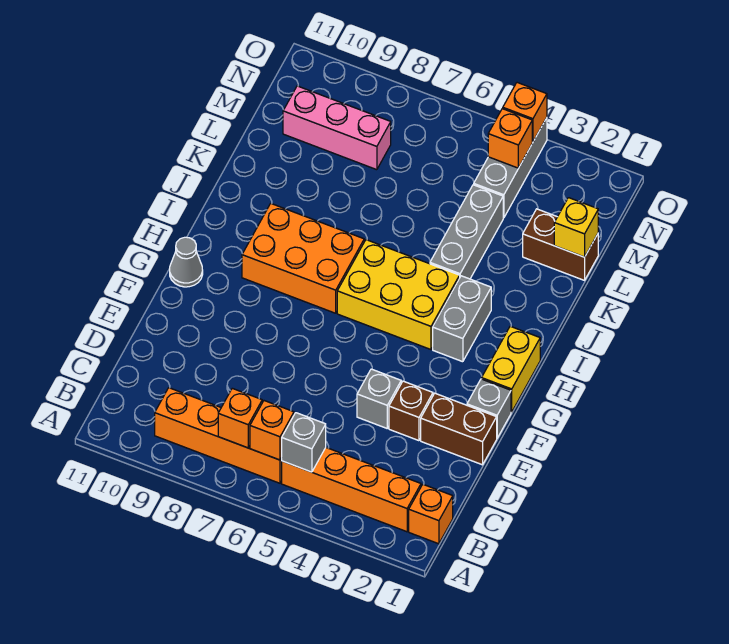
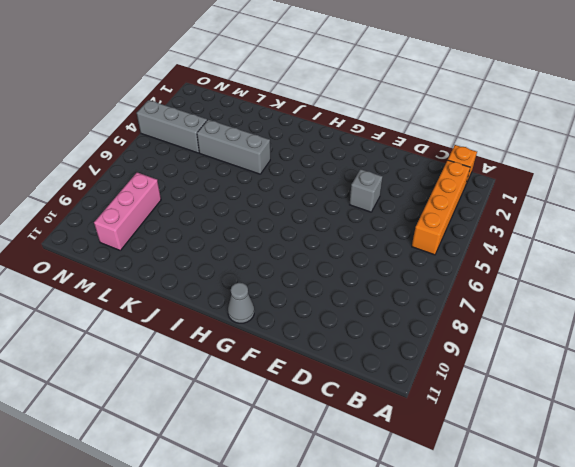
none -> orange brick B6:B9 level 1
none -> brown brick E1:E2 level 1
none -> brown brick E3 level 1

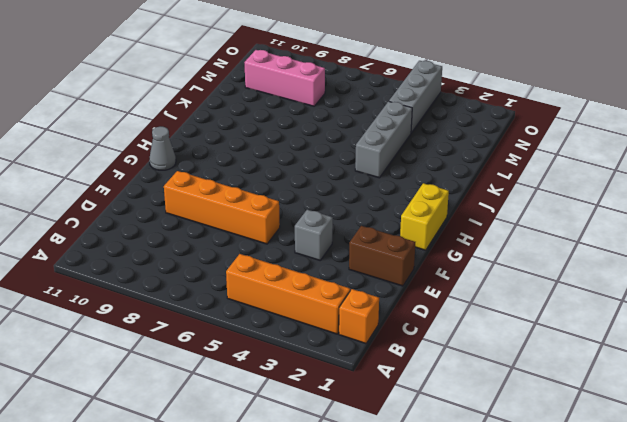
orange brick E6:E9 level 1 -> orange brick B6:B9 level 1
none -> brown brick E3 level 1
none -> grey brick F1 level 1
none -> grey brick H3:I3 level 1

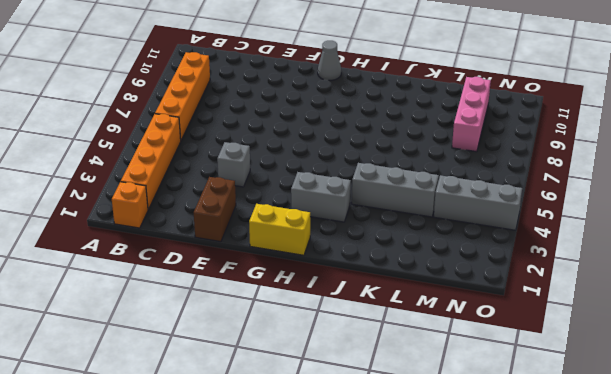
none -> brown brick E3 level 1
none -> grey brick F1 level 1
none -> yellow brick H4:I6 level 1

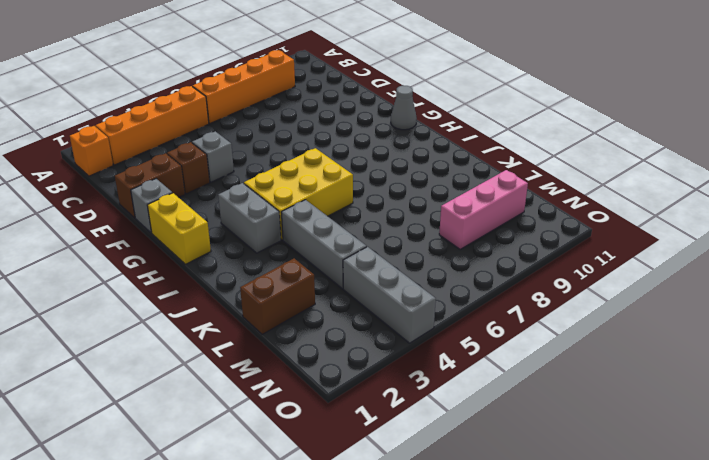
none -> orange brick H7:I9 level 1
none -> grey brick B5 level 2
none -> orange brick B6 level 2

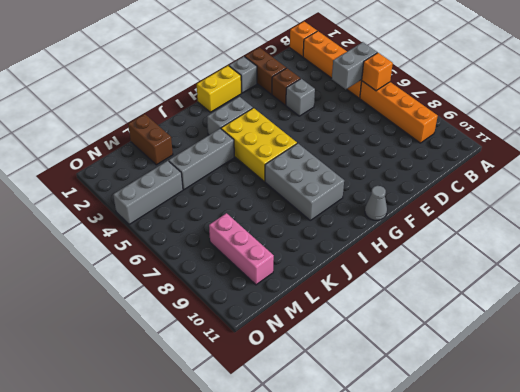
grey brick B5:C5 level 2 -> grey brick B5 level 2
grey brick H7:I9 level 1 -> orange brick H7:I9 level 1
none -> orange brick B7 level 2
none -> yellow brick L1 level 2
none -> orange brick N4 level 2

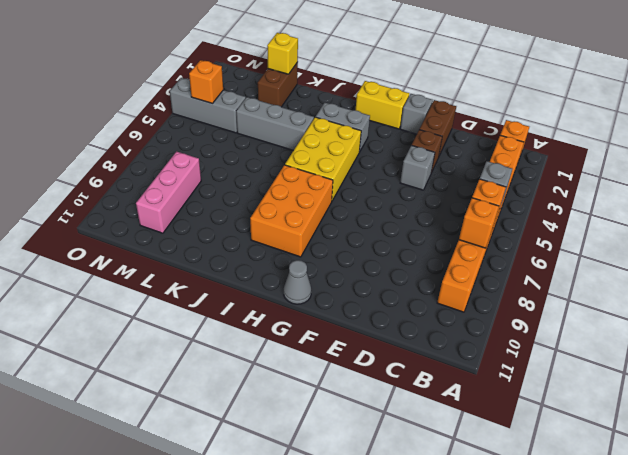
none -> orange brick O4 level 2

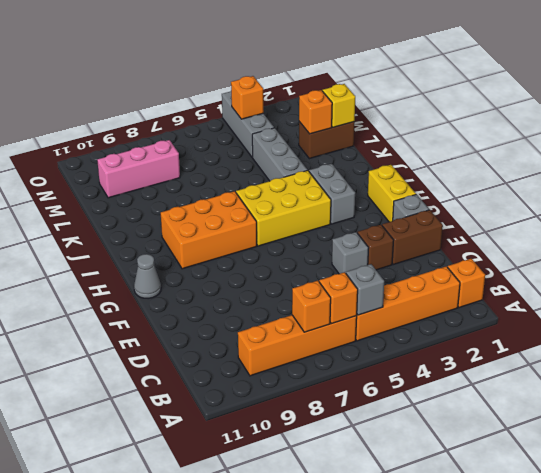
orange brick L2 level 2 -> orange brick O4 level 2

